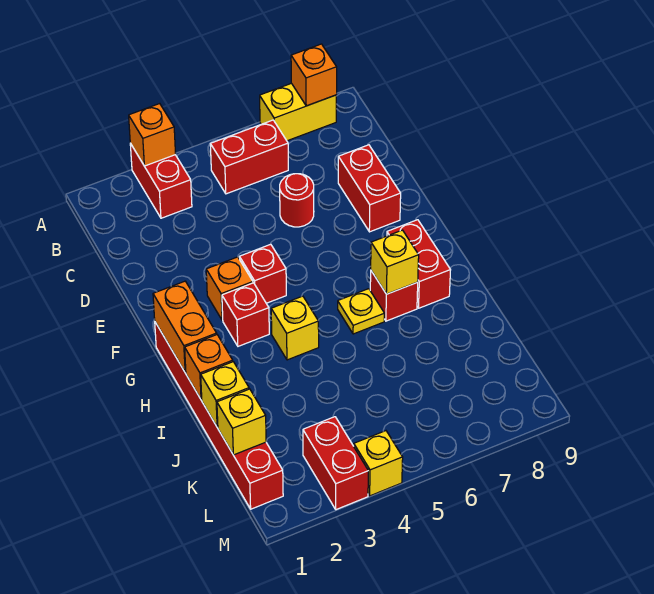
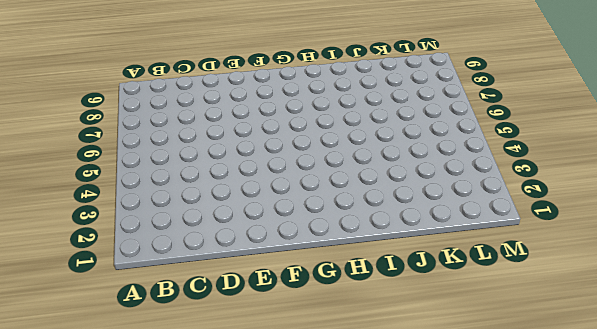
none -> red brick A3:B3 level 1
none -> yellow brick A7:A8 level 1
none -> red brick B5:B6 level 1

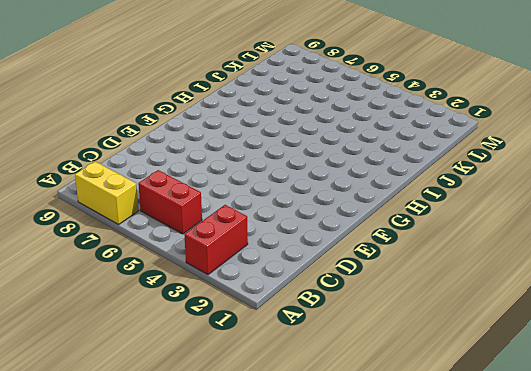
none -> red round brick D6 level 1
none -> red brick D8:E8 level 1
none -> orange brick F3 level 1

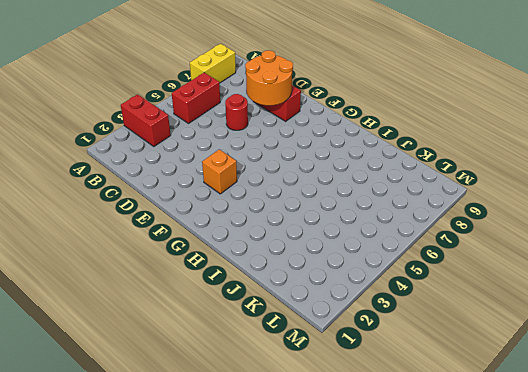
orange round brick D7:E8 level 2 -> none
none -> red brick F4 level 1
none -> red brick G1:L1 level 1
none -> red brick G3 level 1

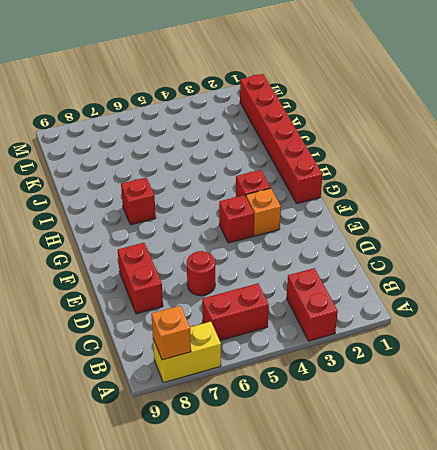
none -> red brick G8:H8 level 1
none -> yellow brick H4 level 1
none -> yellow plate H6 level 1

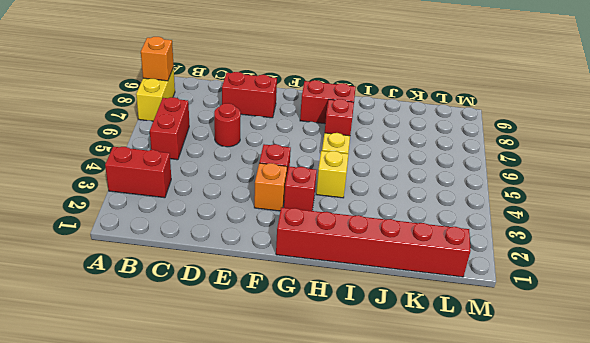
none -> red brick L3:M3 level 1
none -> yellow brick M4 level 1
none -> orange brick A3 level 2

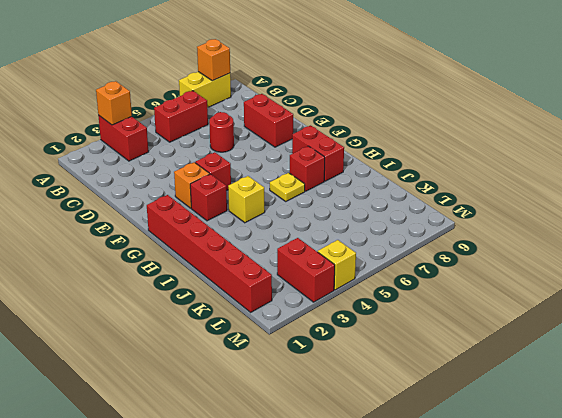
none -> orange brick G1:H1 level 2
none -> yellow brick H7 level 2
none -> orange brick I1 level 2

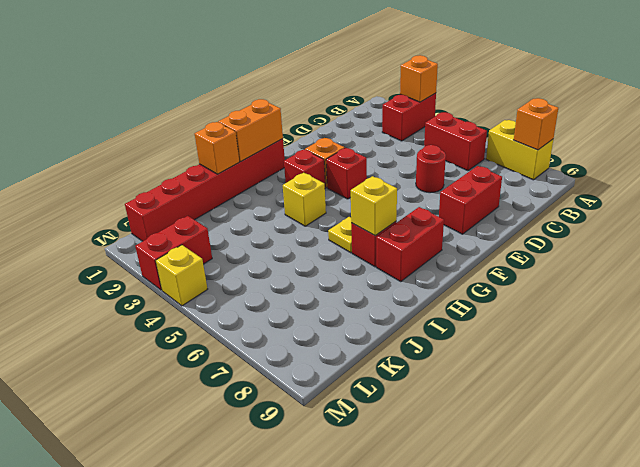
none -> yellow brick J1 level 2
none -> yellow brick K1 level 2

